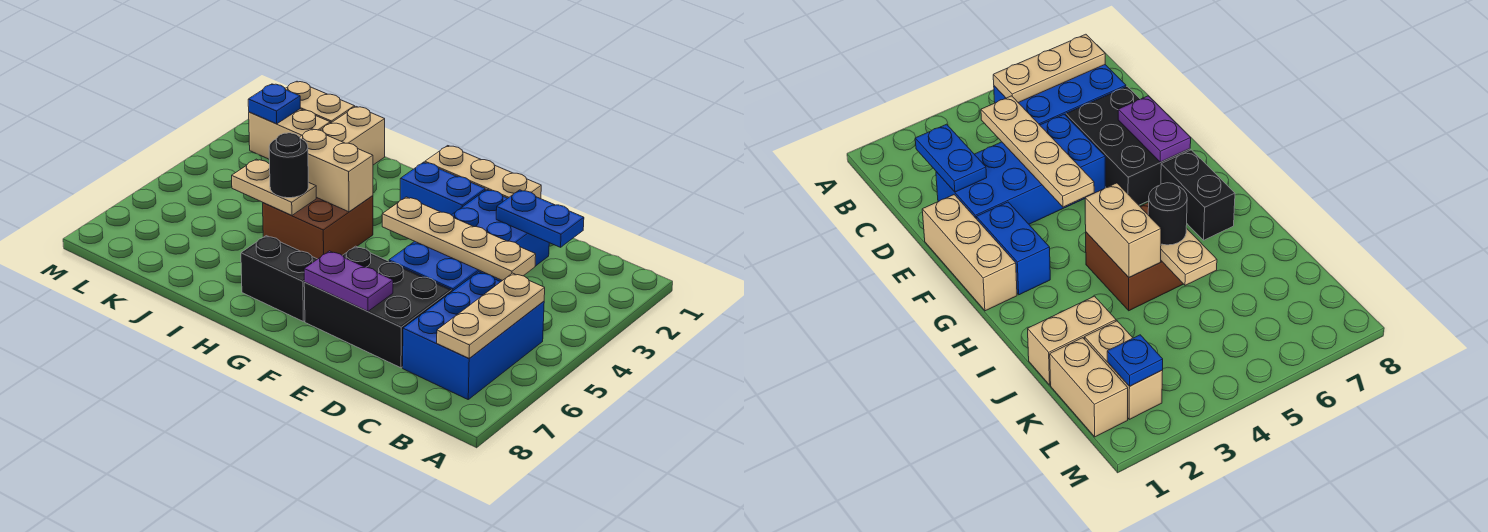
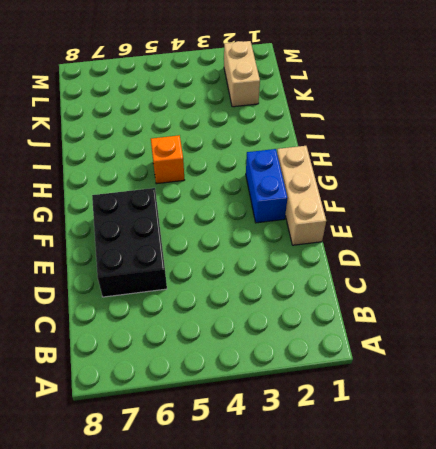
orange brick H5 level 1 -> brown brick H4:I5 level 1
none -> blue brick B5:C7 level 1
none -> blue brick D2:E5 level 1
none -> black brick G7:H7 level 1

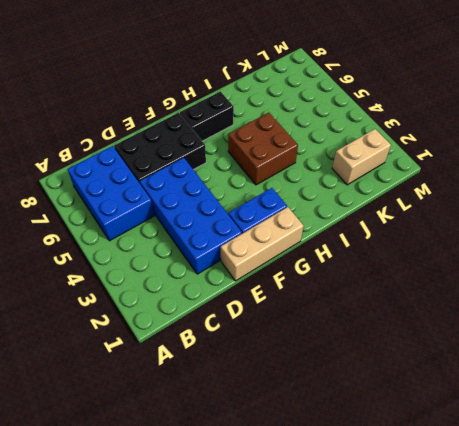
none -> tan brick J1:J2 level 1
none -> tan brick K1:L1 level 1
none -> tan plate B5:B7 level 2

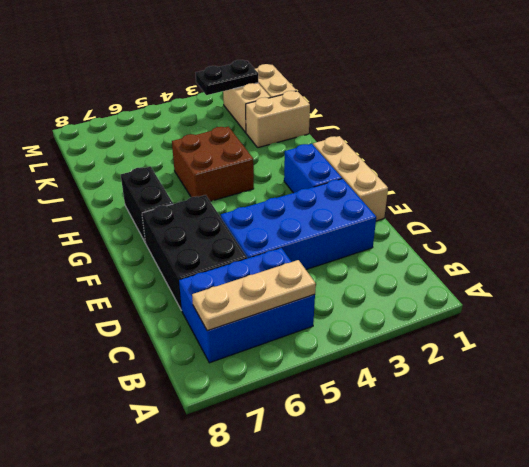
black plate L2:L3 level 2 -> blue plate L2 level 2
none -> blue plate C2:D2 level 2
none -> tan plate C4:F4 level 2
none -> purple plate E7:F7 level 2

